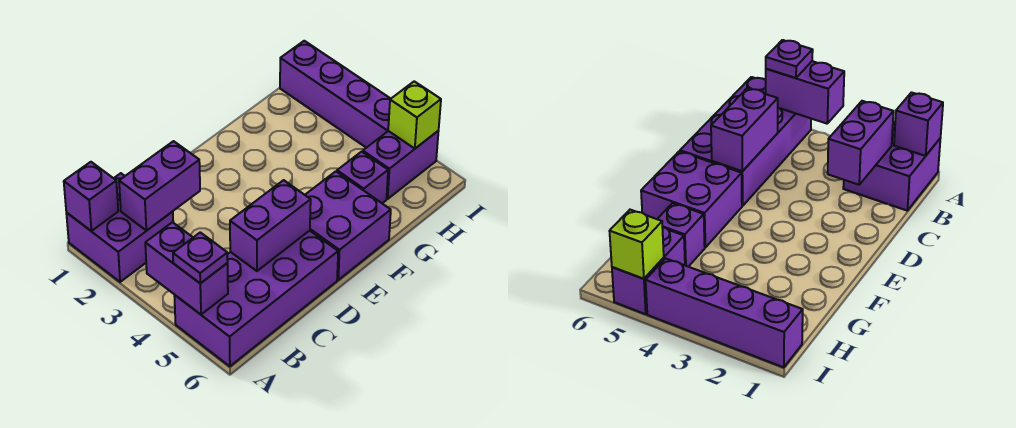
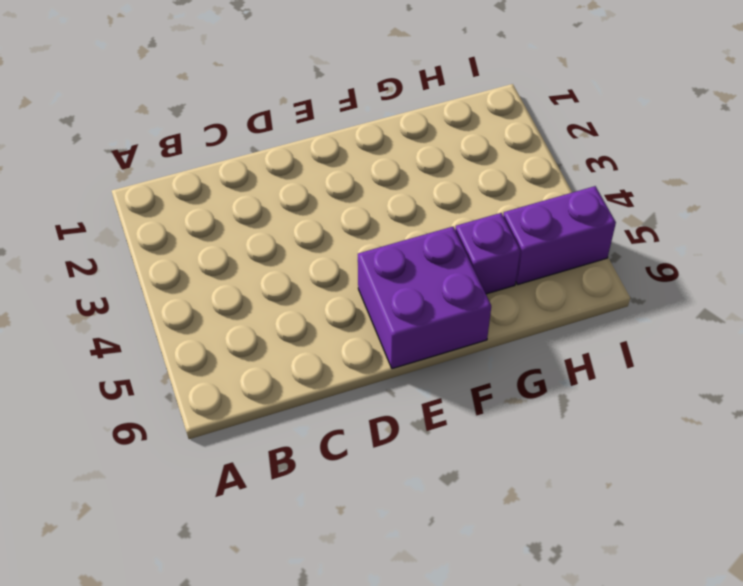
none -> purple brick A1:B2 level 1
none -> purple brick A5:D6 level 1
none -> purple brick I1:I4 level 1

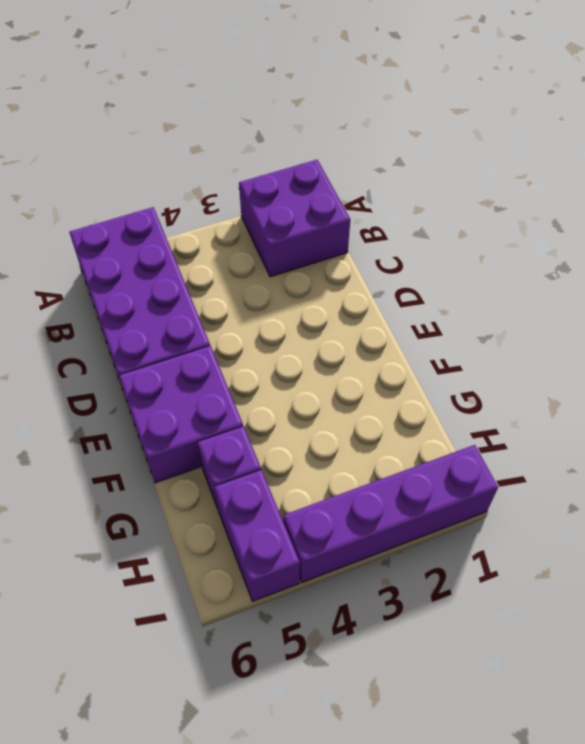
none -> purple brick A1 level 2
none -> purple brick A4:A5 level 2
none -> purple brick B2:C2 level 2

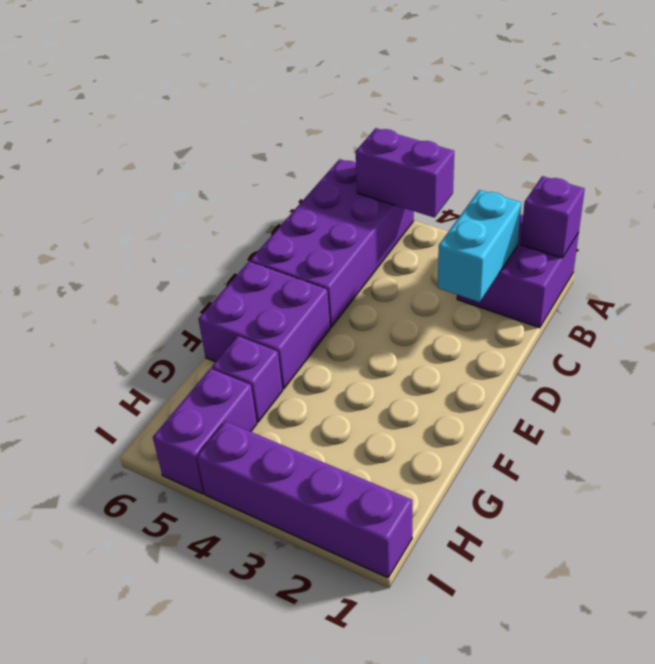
cyan brick B2:C2 level 2 -> purple brick B2:C2 level 2
none -> purple brick C5:D5 level 2
none -> lime brick I5 level 2
none -> purple plate A5 level 3

